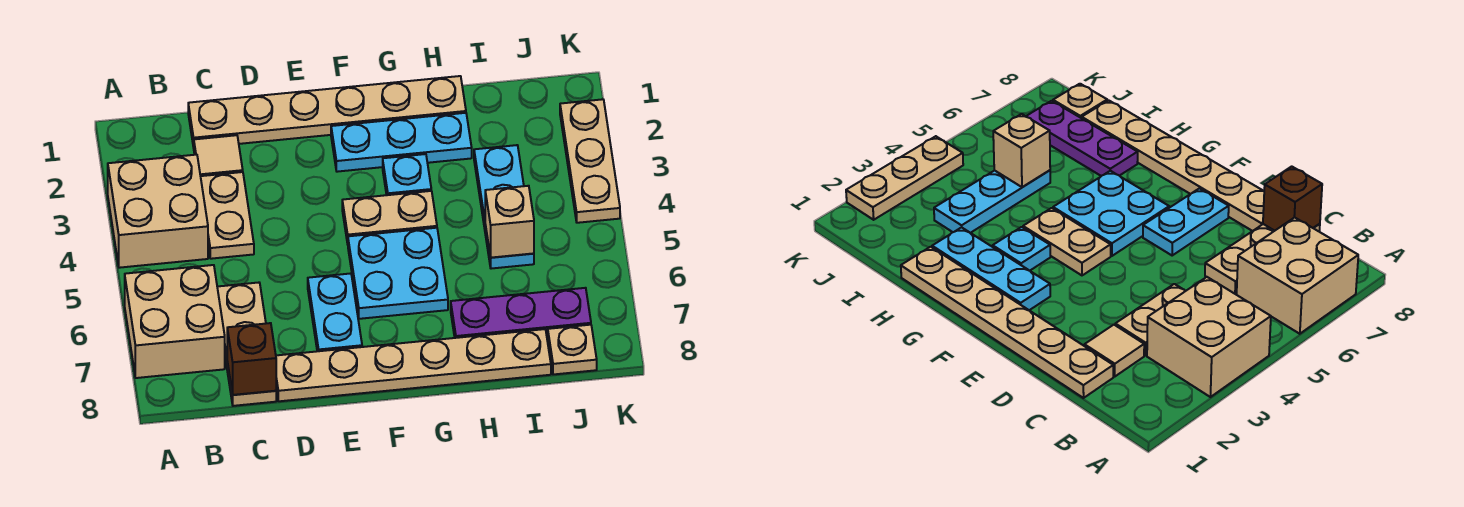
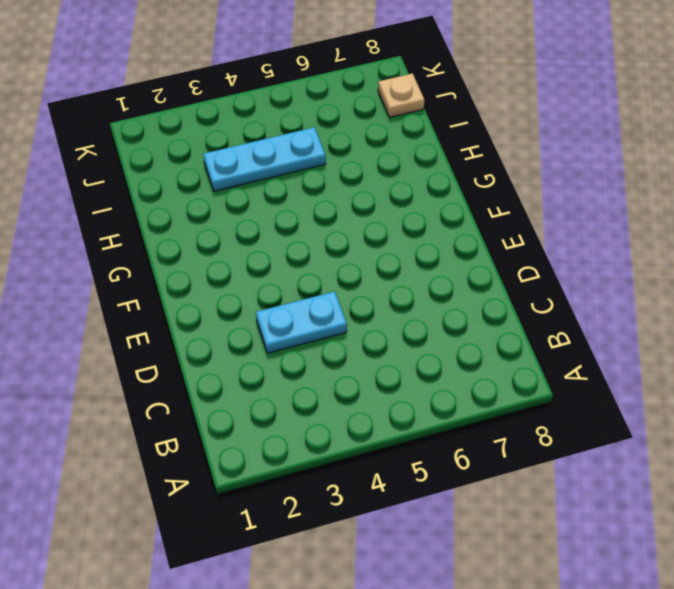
cyan plate D3:D4 level 1 -> cyan plate E6:E7 level 1
none -> tan brick A3:B4 level 1
none -> tan brick A6:B7 level 1
none -> tan plate C1:H1 level 1

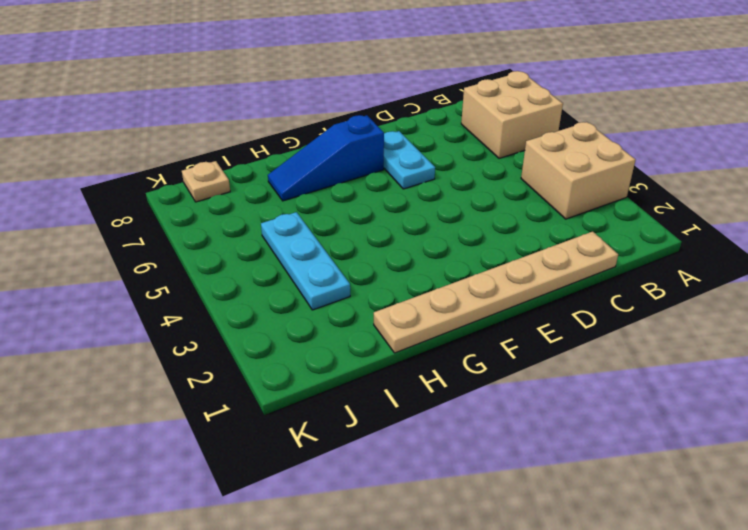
blue slope F7:H7 level 1 top F -> purple plate H7:J7 level 1
none -> tan tile C2 level 1
none -> tan plate C3:C4 level 1
none -> tan plate C6:C8 level 1

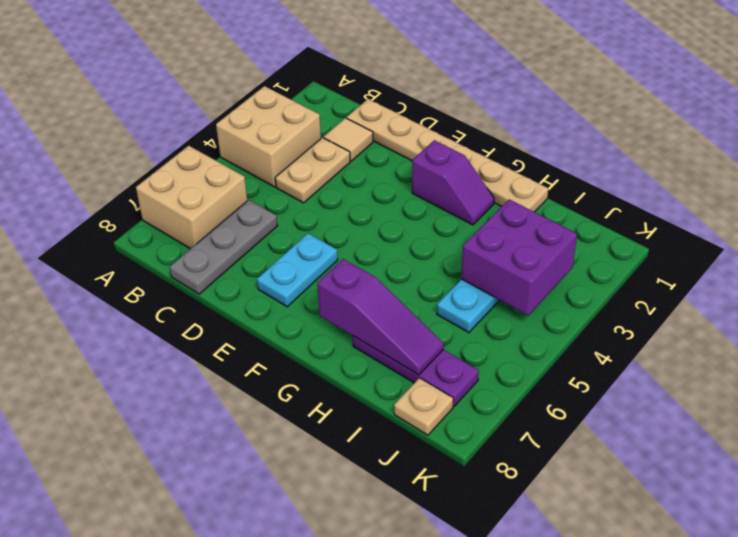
grey plate C6:C8 level 1 -> tan plate C6:C8 level 1
purple slope F2:G2 level 1 top F -> cyan plate F2:H2 level 1
purple slope G7:I7 level 2 top G -> none
purple brick I3:J4 level 2 -> none
none -> tan plate D8:I8 level 1
none -> tan plate F4:G4 level 1
none -> cyan plate F5:G6 level 1

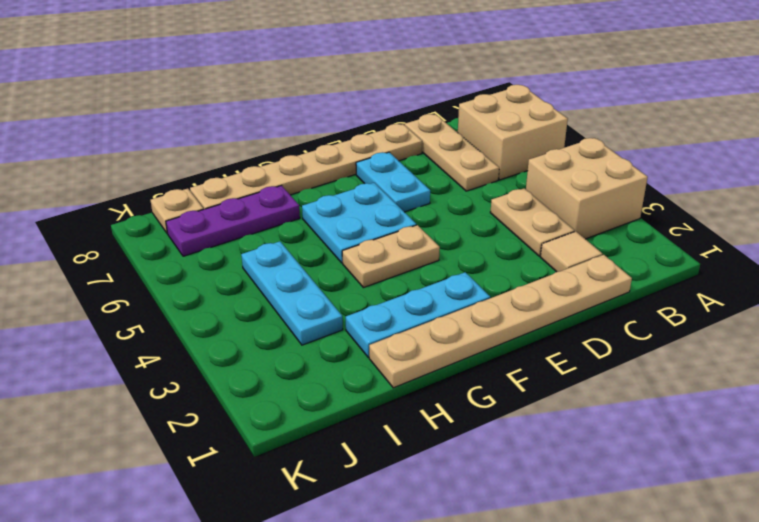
none -> cyan plate G3 level 1
none -> tan plate K2:K4 level 1
none -> brown brick C8 level 2

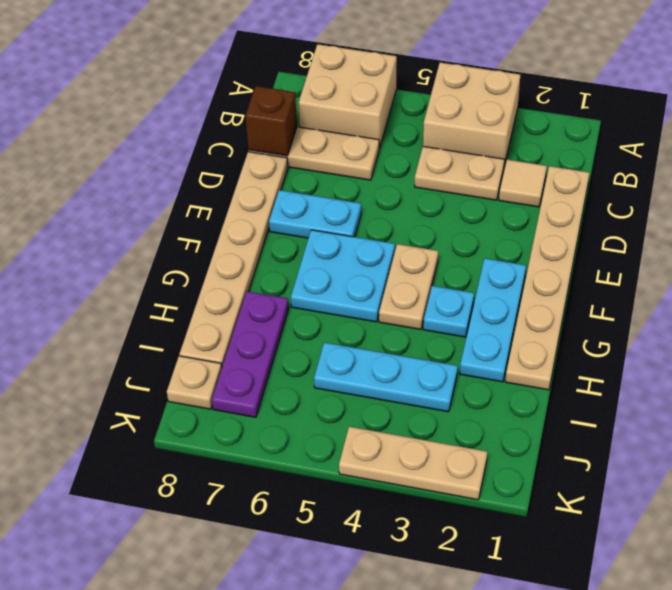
none -> tan brick I5 level 2

